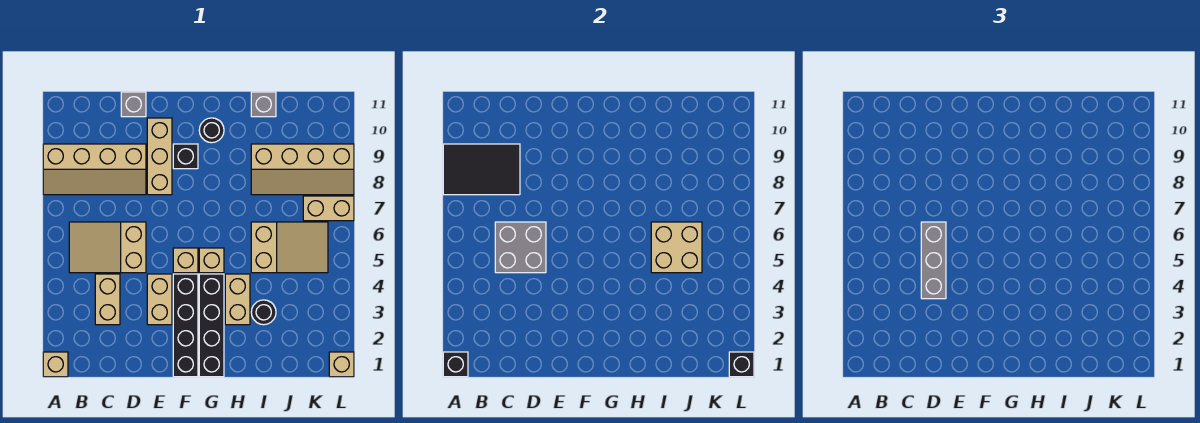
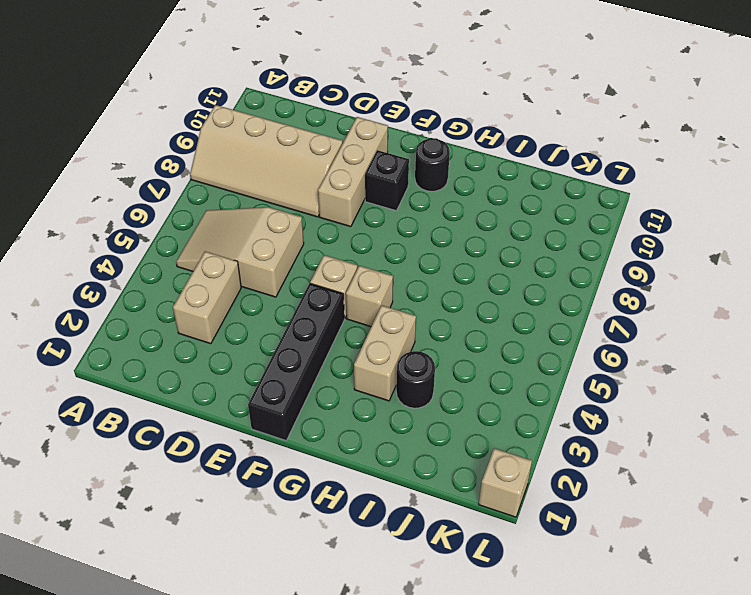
none -> tan brick A1 level 1
none -> grey brick D11 level 1
none -> tan brick E3:E4 level 1

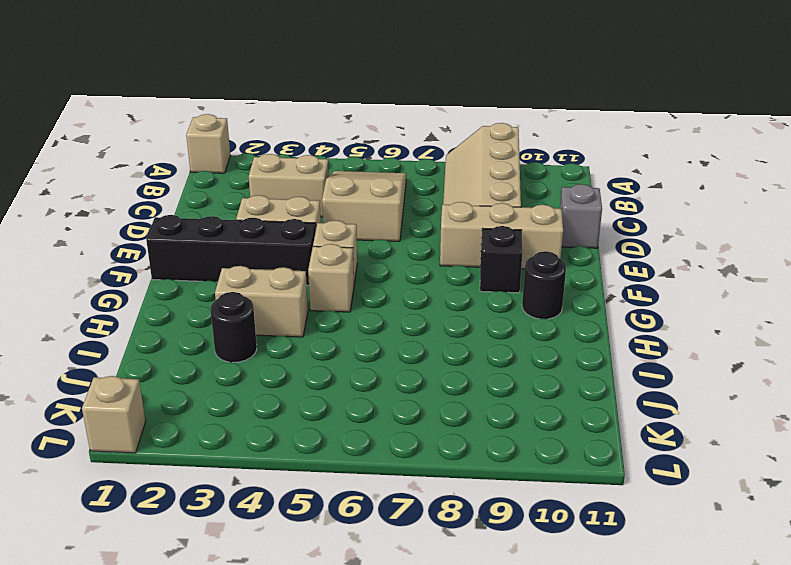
none -> black brick G1:G4 level 1
none -> tan slope I5:K6 level 1 top I
none -> tan slope I8:L9 level 1 top 9

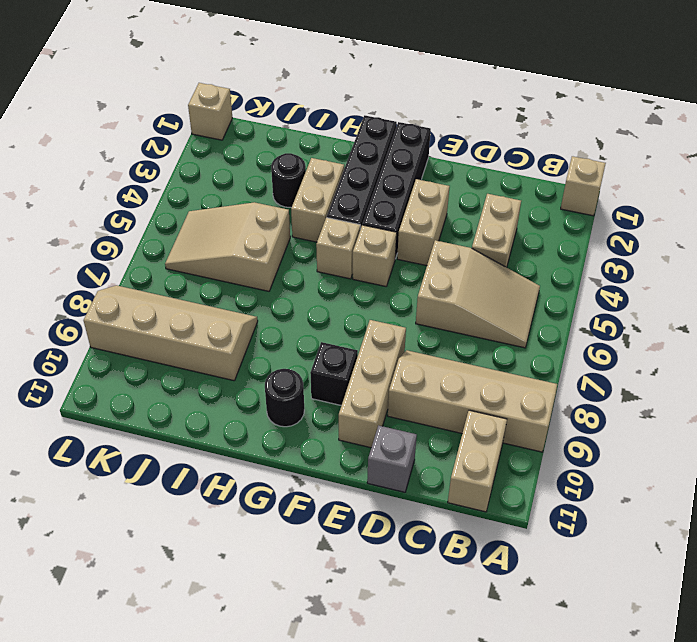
tan brick B10:B11 level 1 -> tan brick K7:L7 level 1
none -> grey brick I11 level 1
none -> black brick A1 level 2
none -> black tile A8:C9 level 2

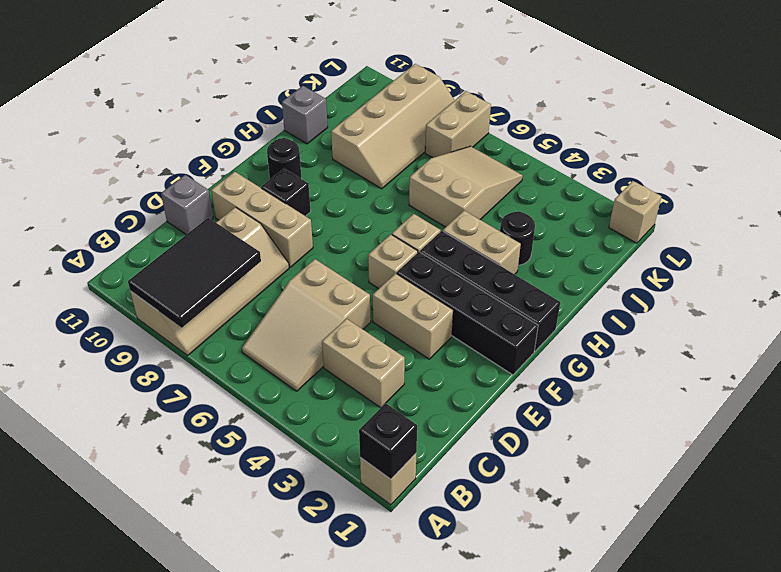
none -> grey brick C5:D6 level 2
none -> tan brick I5:J6 level 2
none -> black brick L1 level 2

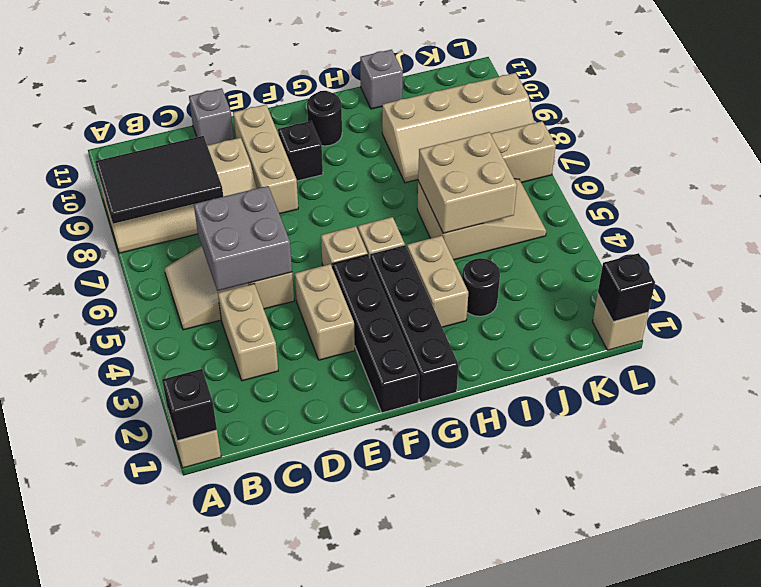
none -> grey brick D4:D6 level 3

